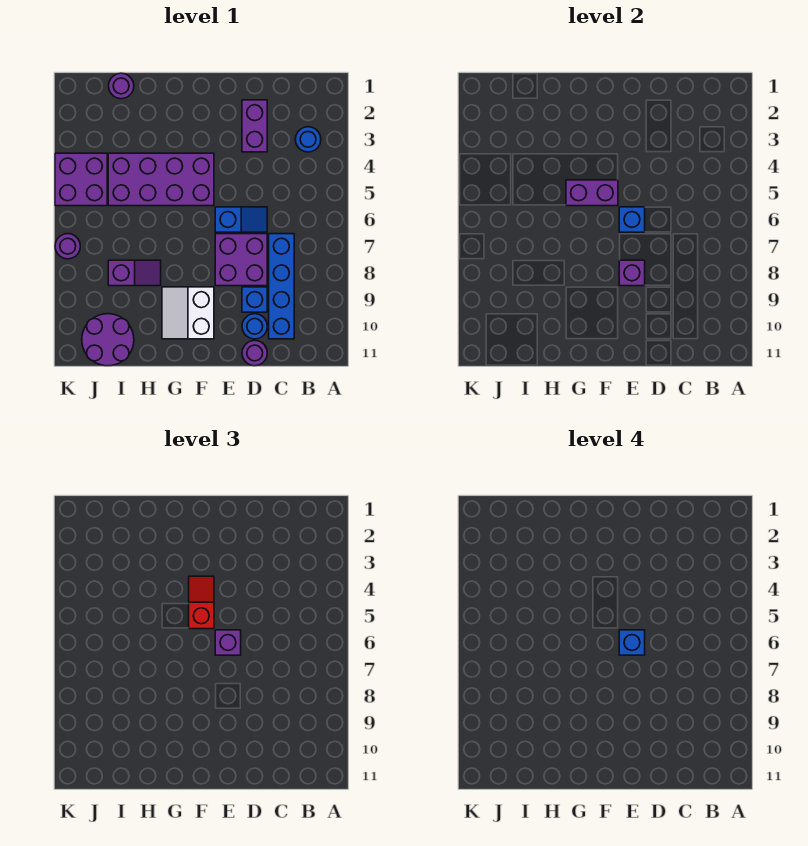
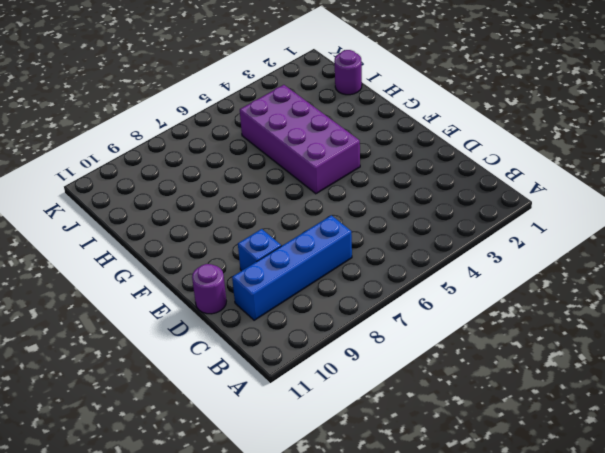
none -> blue round brick B3 level 1
none -> purple brick D2:D3 level 1
none -> blue slope D6:E6 level 1 top E

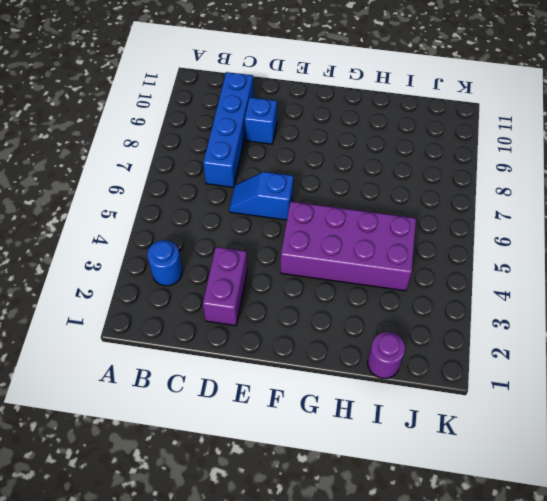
none -> purple brick D7:E8 level 1
none -> blue round brick D10 level 1
none -> purple round brick D11 level 1

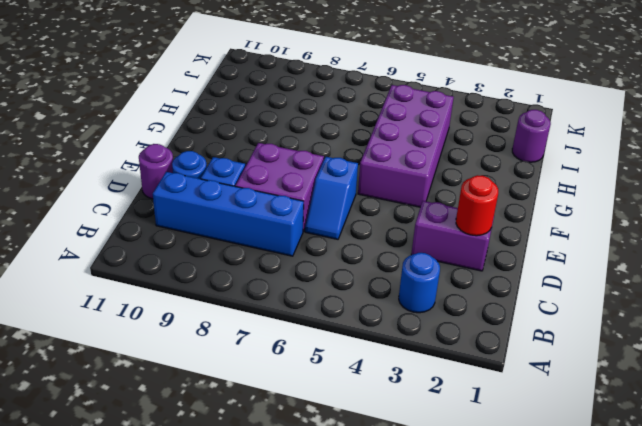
red round brick D2 level 2 -> none
none -> white slope F9:G10 level 1 top F
none -> purple slope H8:I8 level 1 top I
none -> purple round brick I10:J11 level 1

